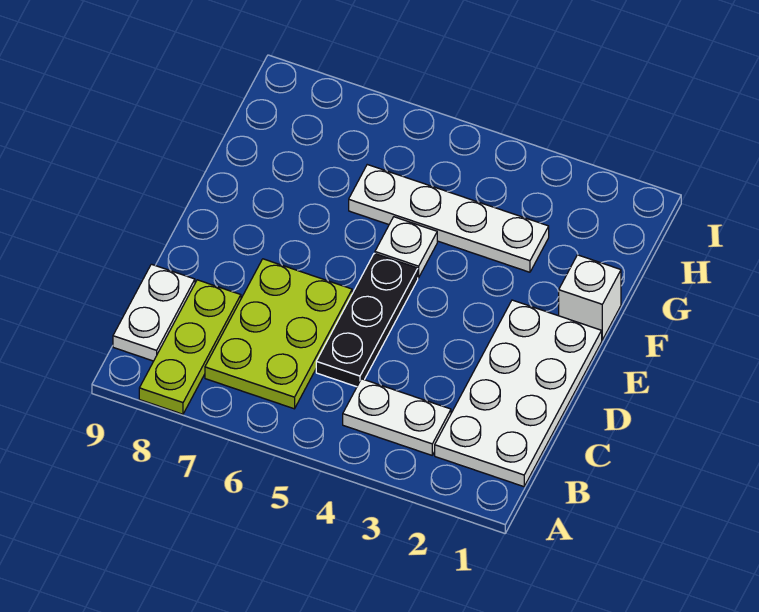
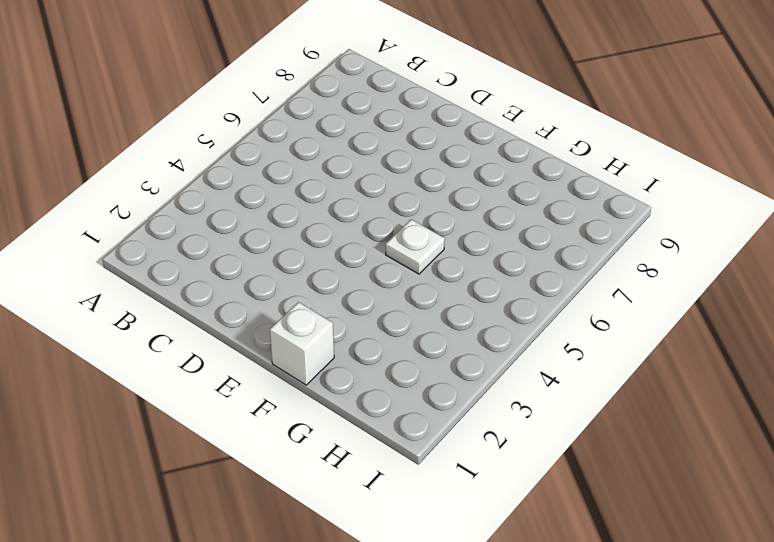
none -> lime plate A8:C8 level 1
none -> white plate B1:E2 level 1

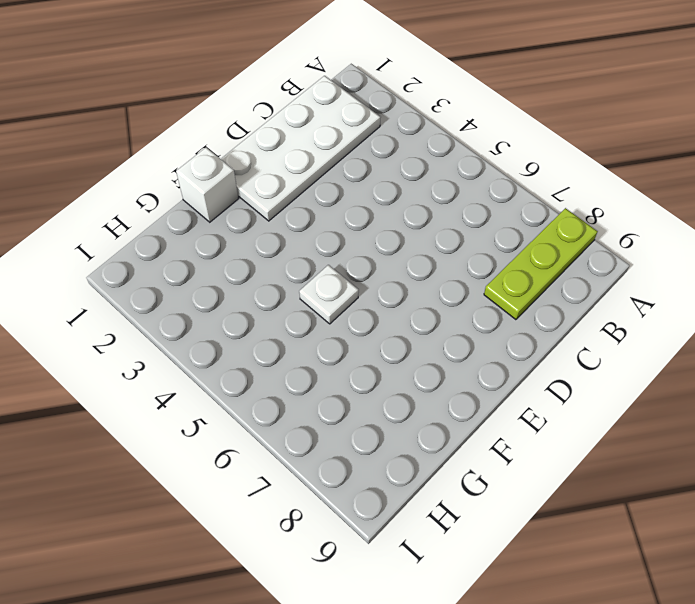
none -> white plate B3:B4 level 1
none -> lime plate B6:D7 level 1

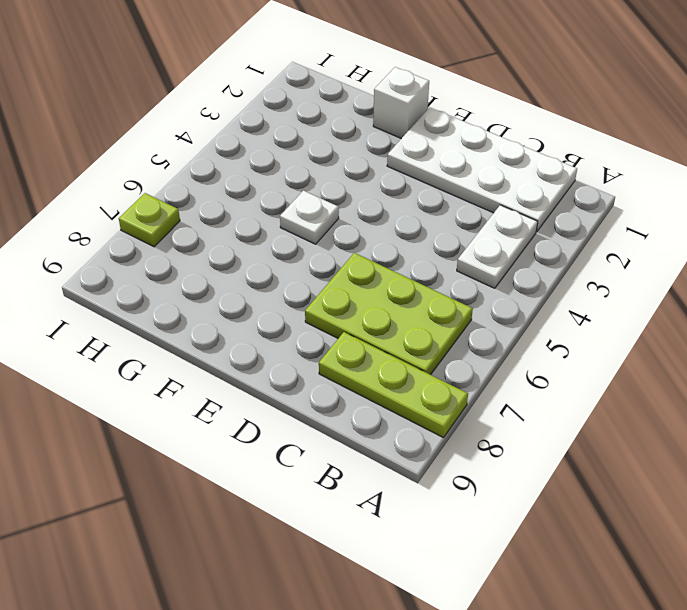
lime plate I7 level 1 -> none
none -> white plate B9:C9 level 1
none -> black plate C5:E5 level 1

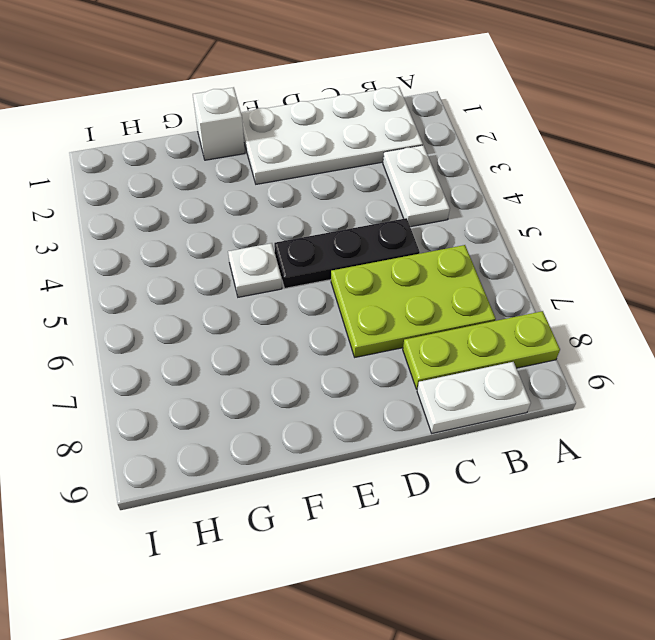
none -> white plate G3:G6 level 1

